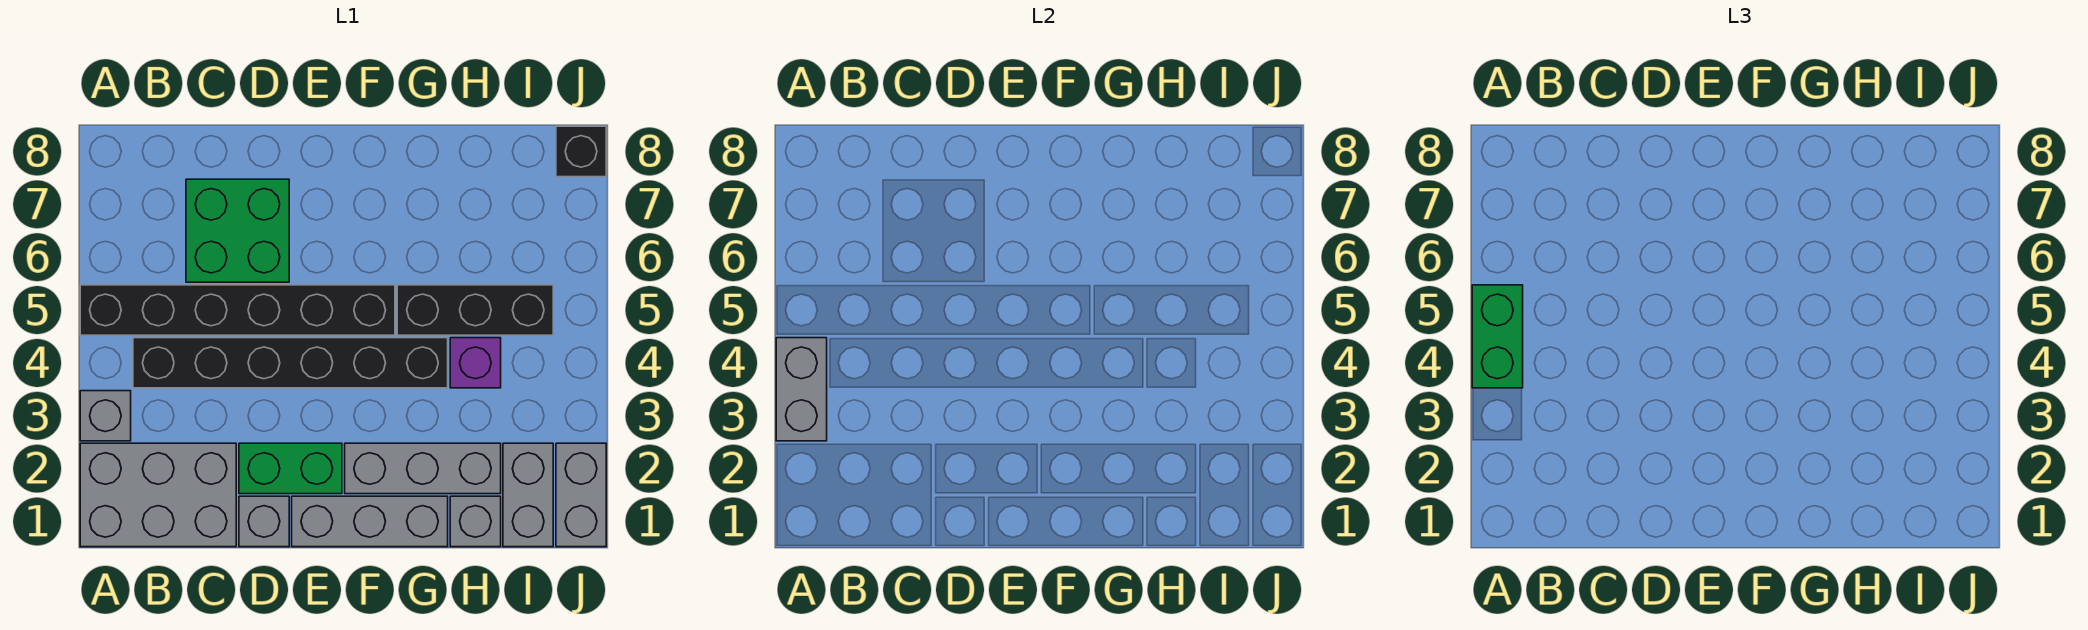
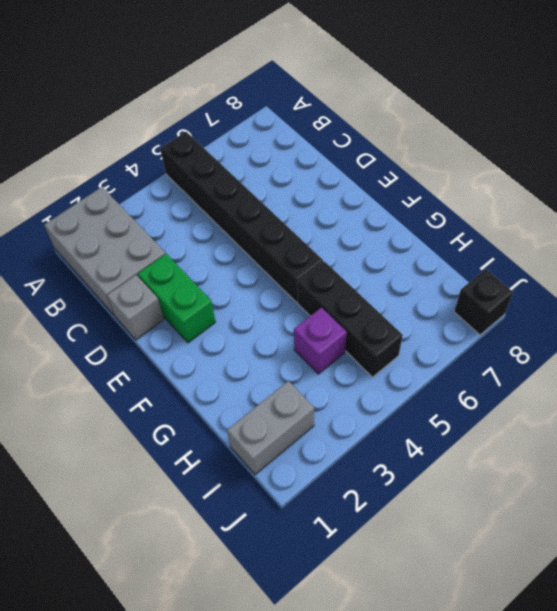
none -> grey brick A3 level 1
none -> black brick B4:G4 level 1
none -> green brick C6:D7 level 1

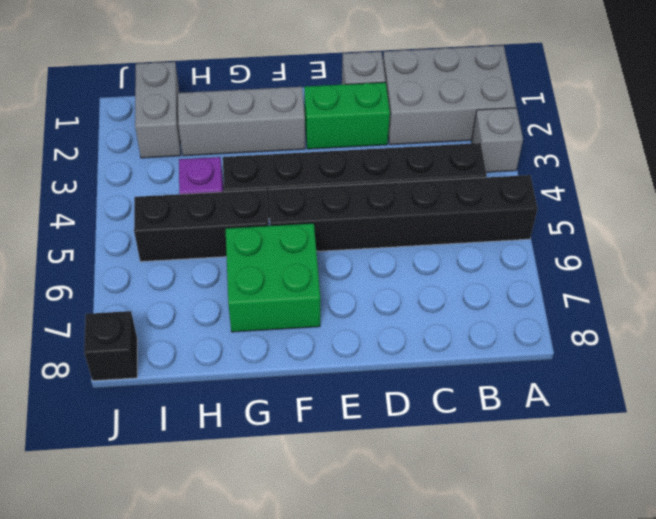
green brick F6:G7 level 1 -> green brick C6:D7 level 1
none -> grey brick E1:G1 level 1
none -> grey brick H1 level 1
none -> grey brick J1:J2 level 1

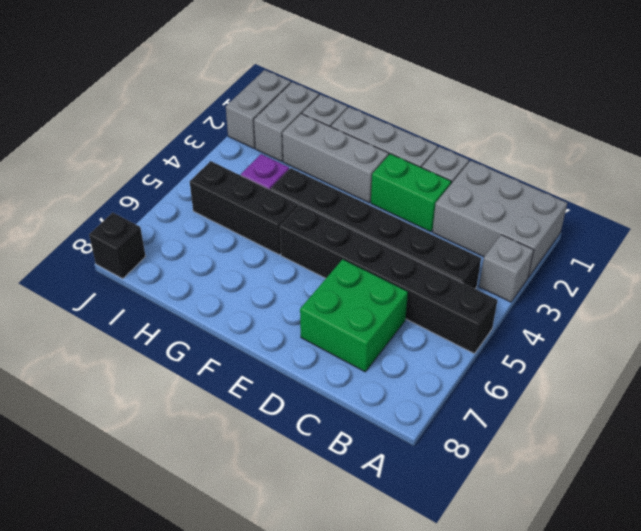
none -> grey brick A3:A4 level 2
none -> green brick A4:A5 level 3

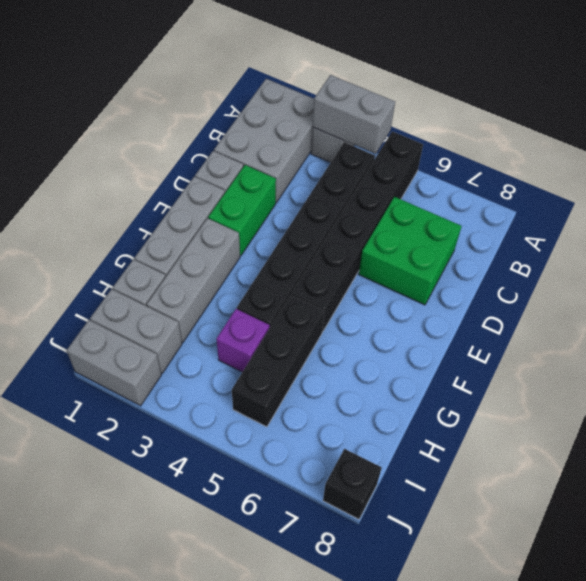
none -> green brick A4:A5 level 3

